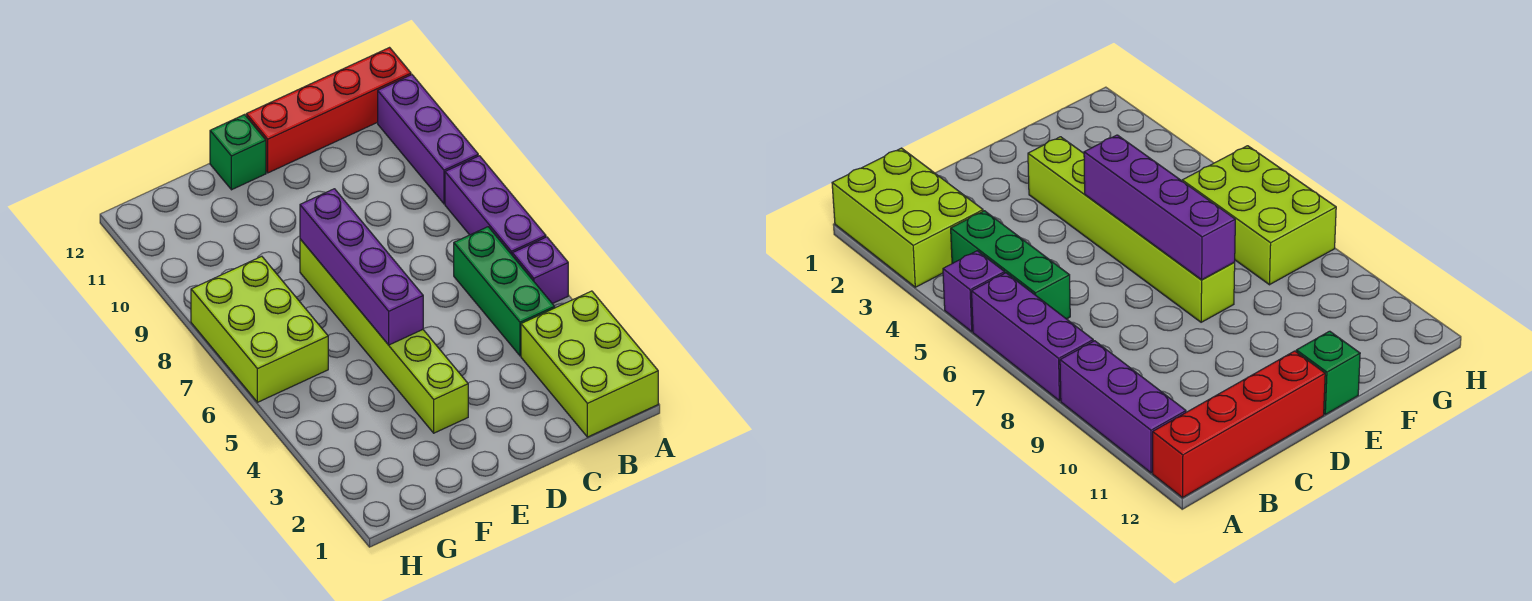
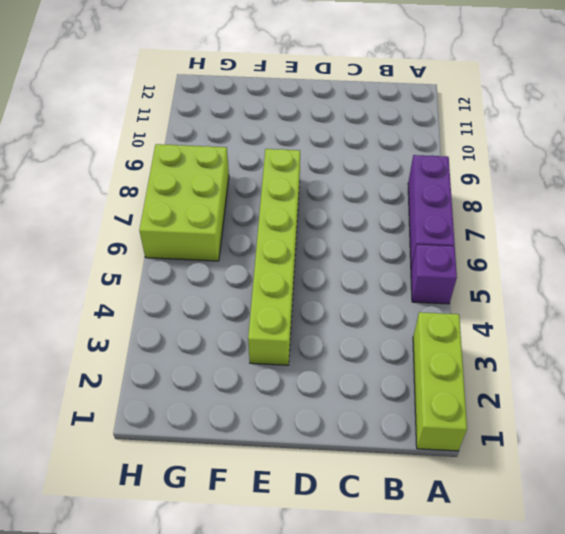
lime brick A1:A3 level 1 -> lime brick A1:B3 level 1
none -> purple brick A9:A11 level 1
none -> red brick A12:D12 level 1

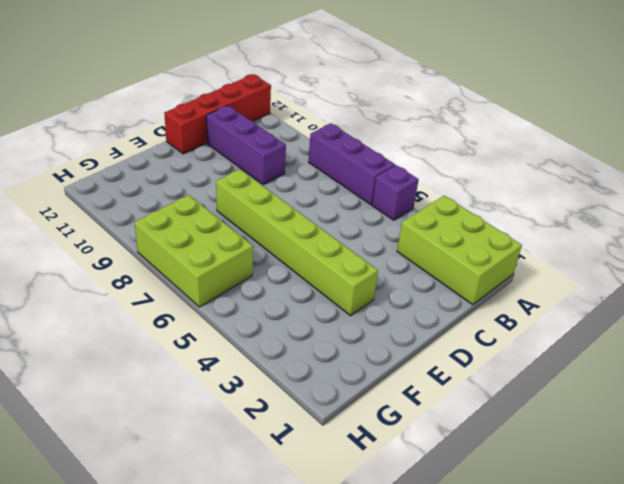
purple brick C9:C11 level 1 -> purple brick A9:A11 level 1
none -> green brick B4:B6 level 1
none -> green brick E12 level 1

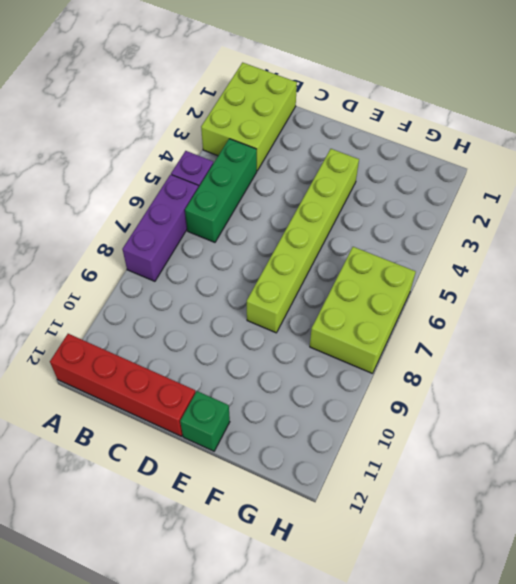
none -> purple brick A9:A11 level 1
none -> purple brick E5:E8 level 2

